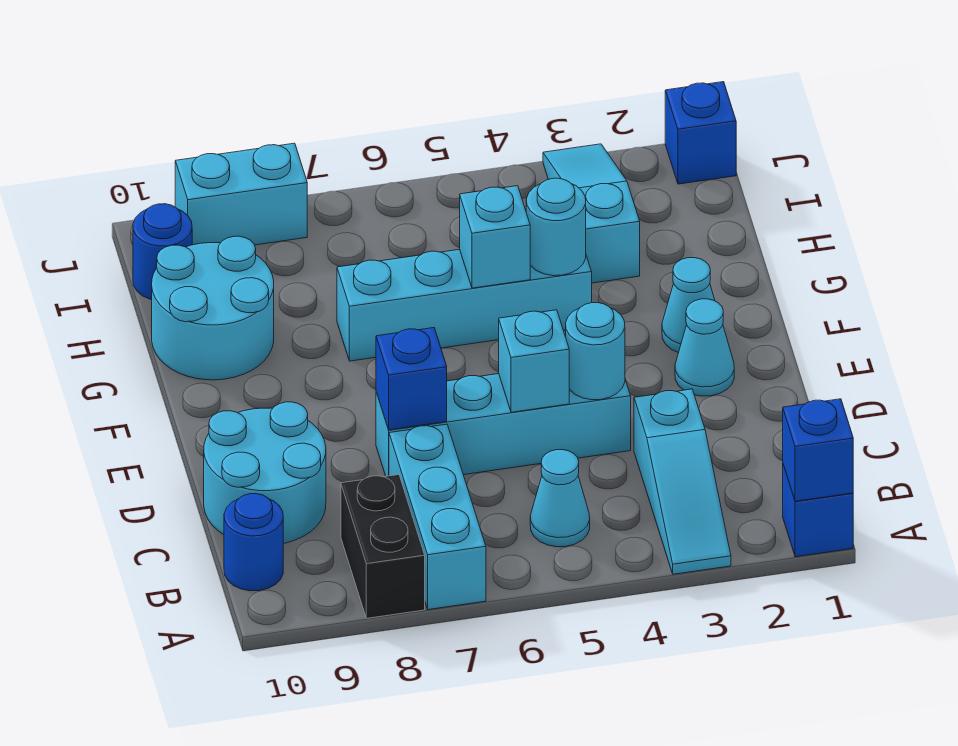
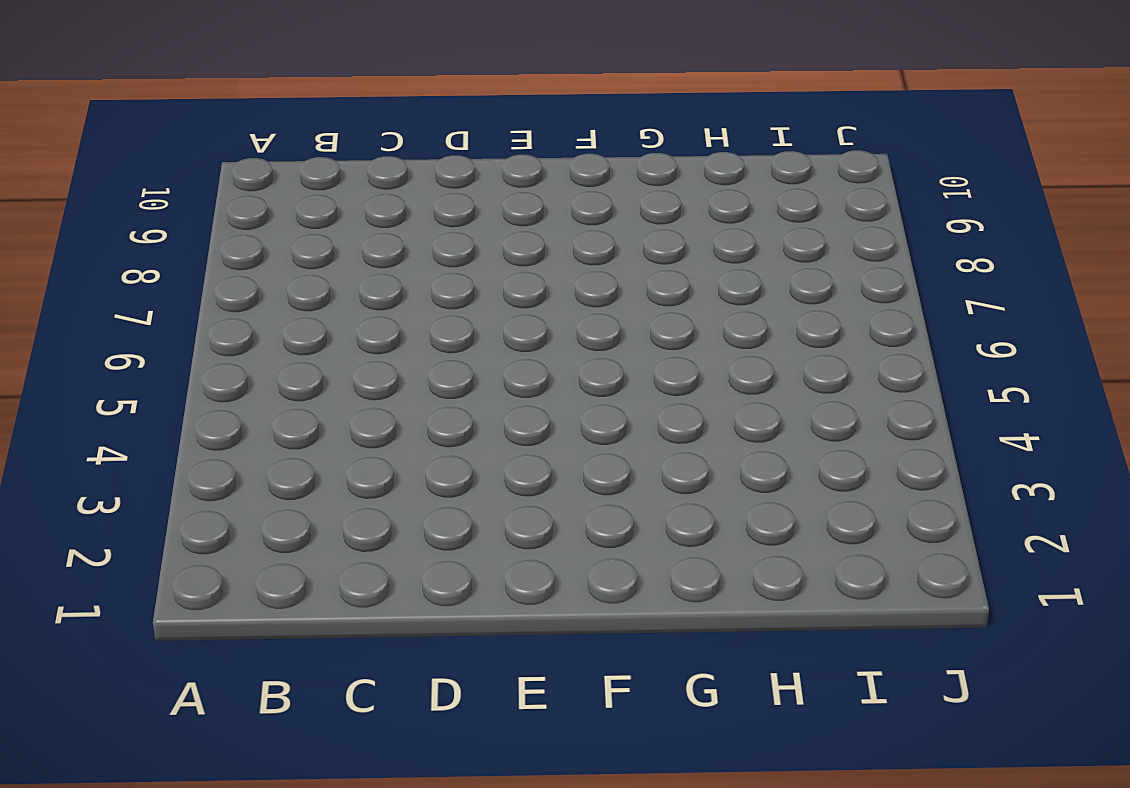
none -> blue brick A1 level 1
none -> cyan slope A3:C3 level 1 top C
none -> cyan brick A7:C7 level 1

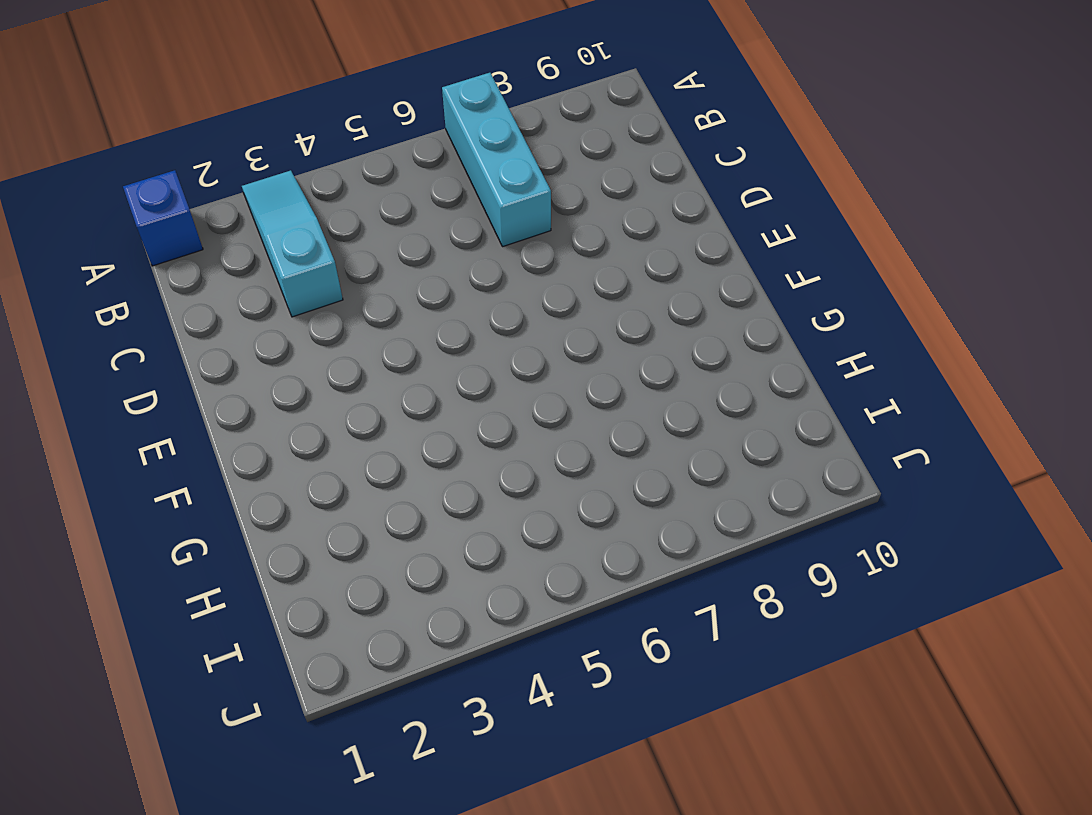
none -> black brick A8:B8 level 1
none -> cyan cone B5 level 1
none -> blue round brick B10 level 1

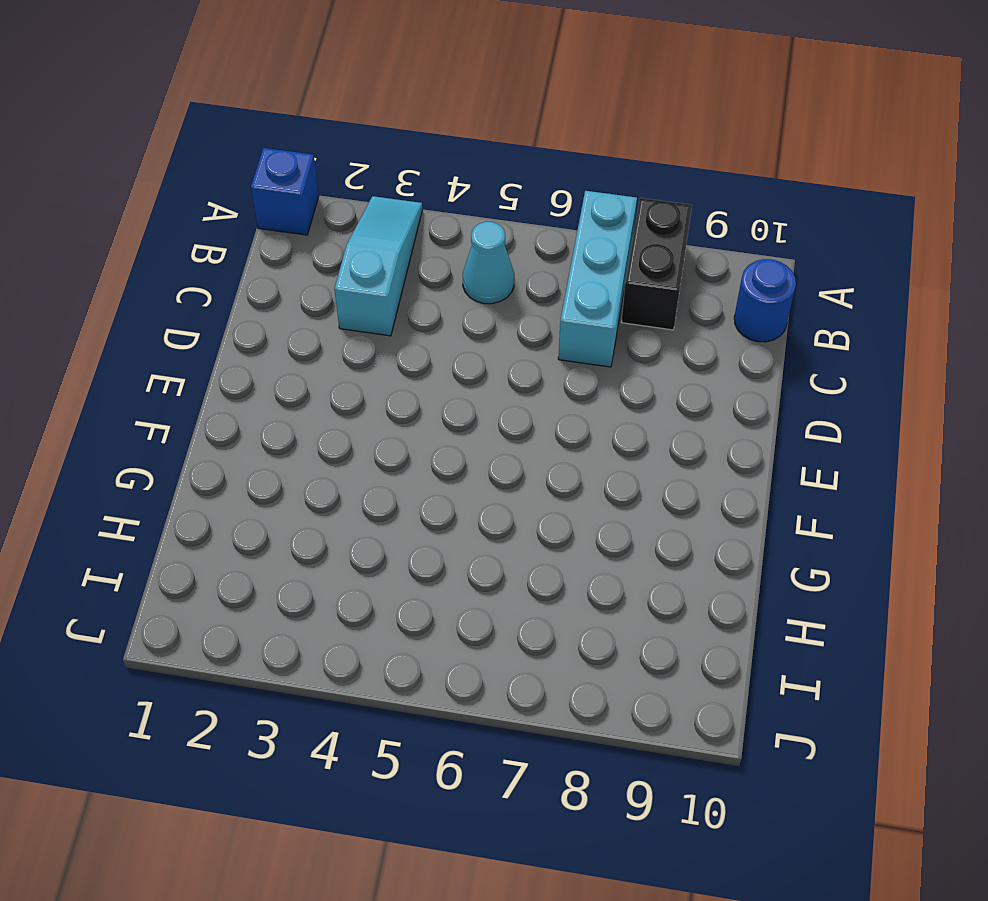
none -> cyan round brick C9:D10 level 1
none -> cyan brick D4:D7 level 1
none -> cyan cone E2 level 1

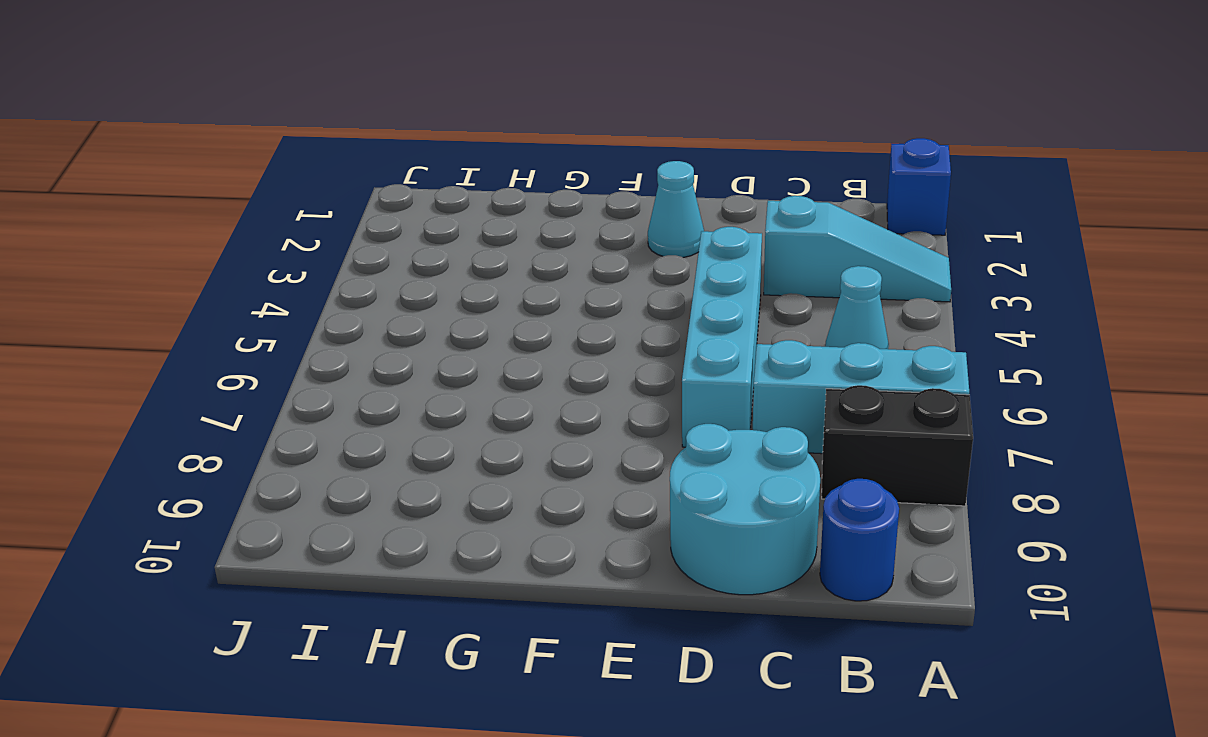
none -> cyan cone F2 level 1
none -> cyan brick G4:G7 level 1
none -> cyan round brick G9:H10 level 1

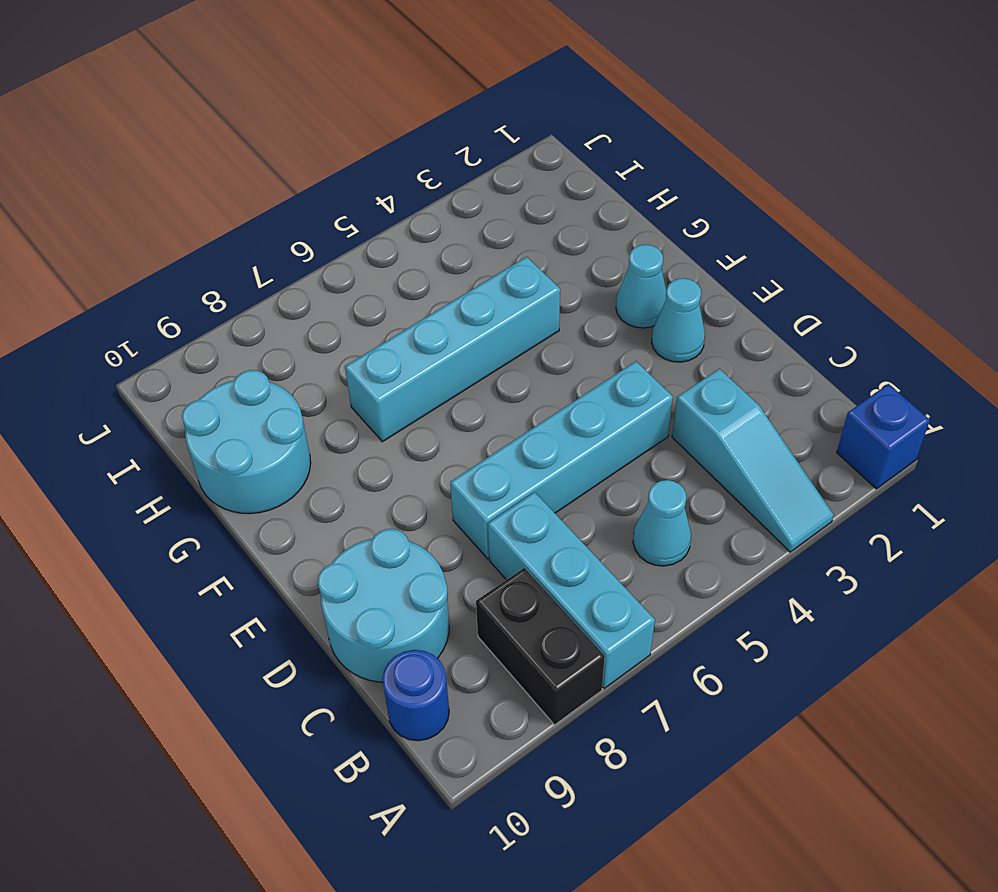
none -> cyan slope H3:J3 level 1 top H
none -> blue round brick I10 level 1
none -> blue brick J1 level 1

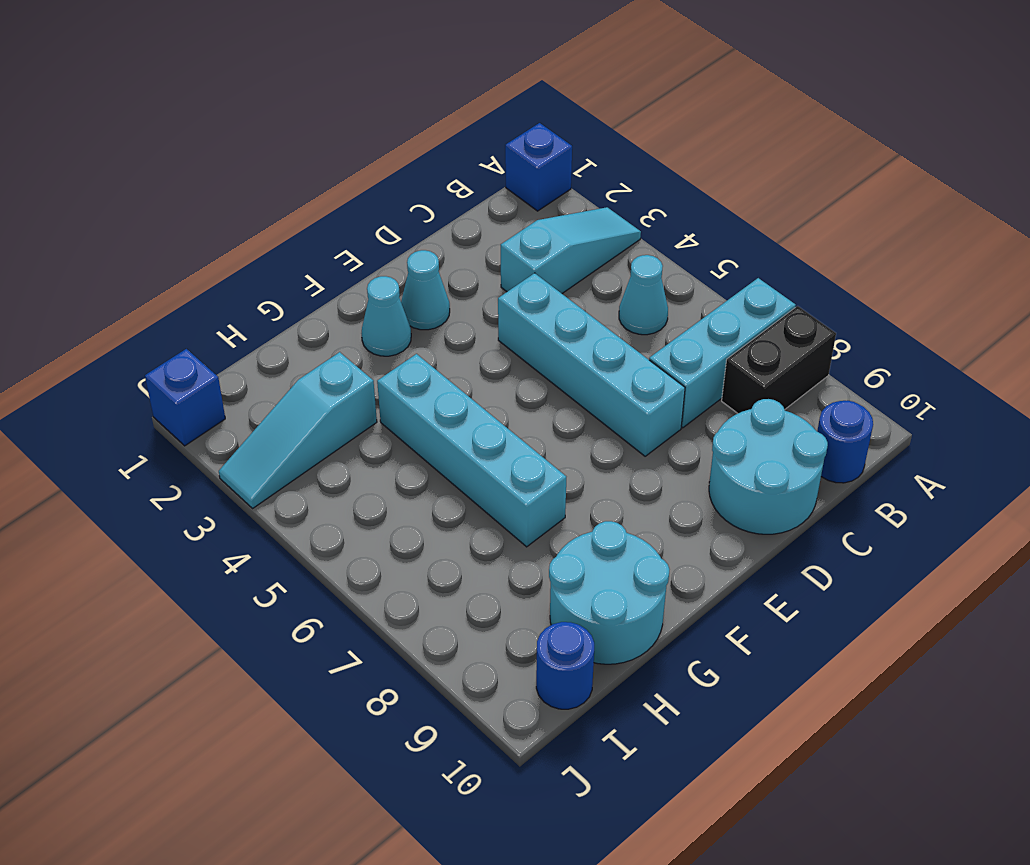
none -> cyan brick J8:J9 level 1
none -> blue brick A1 level 2
none -> cyan round brick D4 level 2

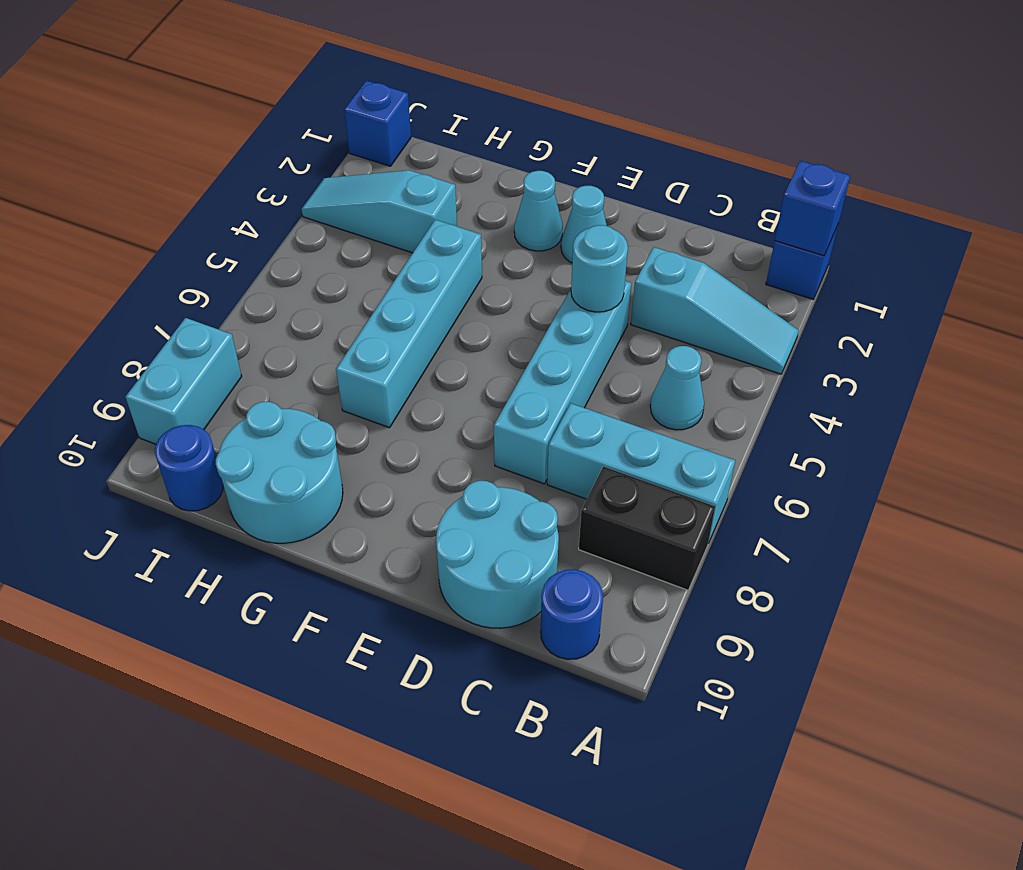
none -> cyan brick D5 level 2
none -> blue brick D7 level 2
none -> cyan round brick G4 level 2

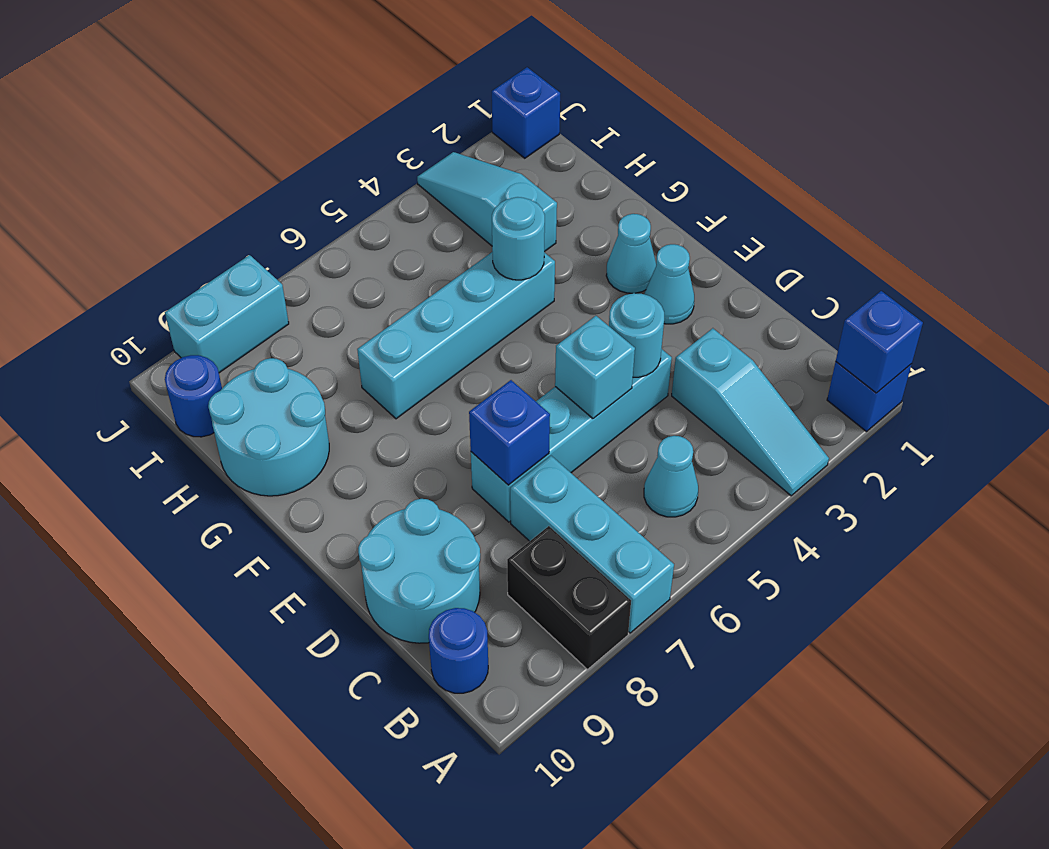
none -> cyan brick G5 level 2

